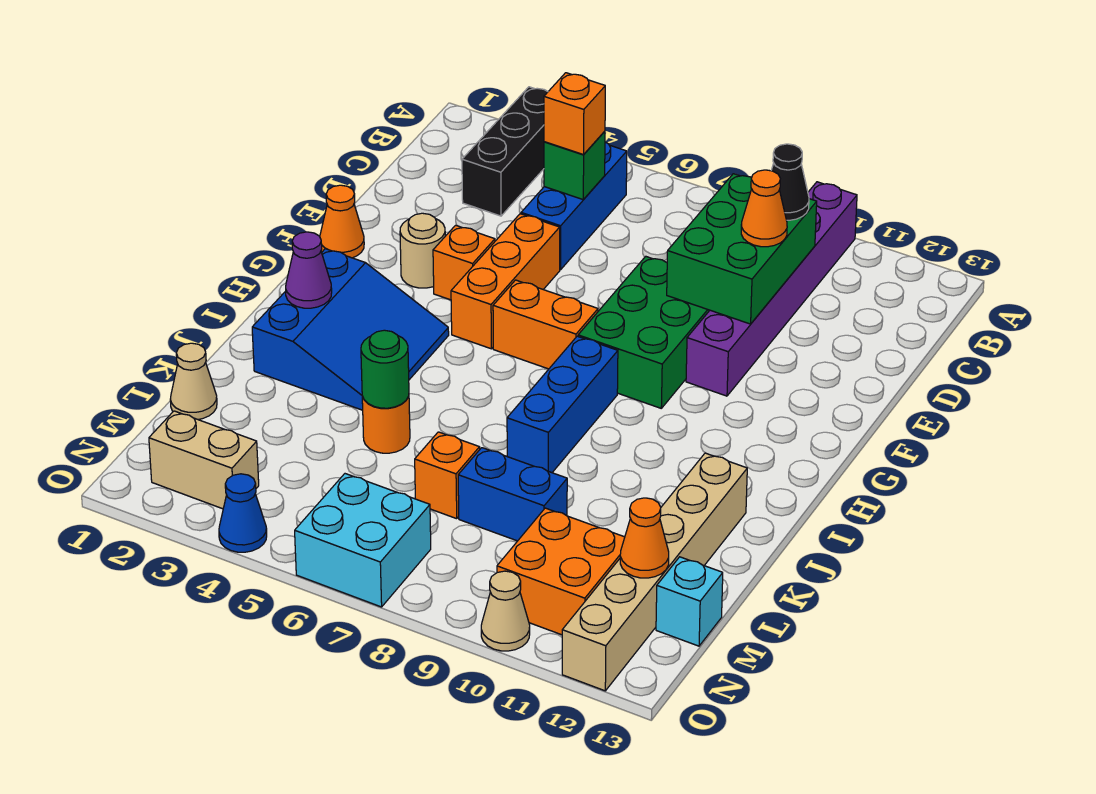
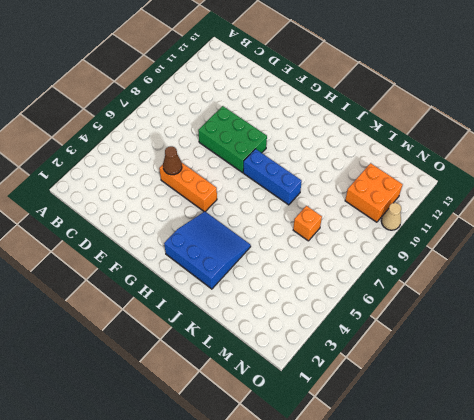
brown cone E5 level 2 -> none
none -> black brick A3:C3 level 1
none -> purple brick A10:F10 level 1
none -> blue brick B5:D5 level 1
none -> orange cone F1 level 1

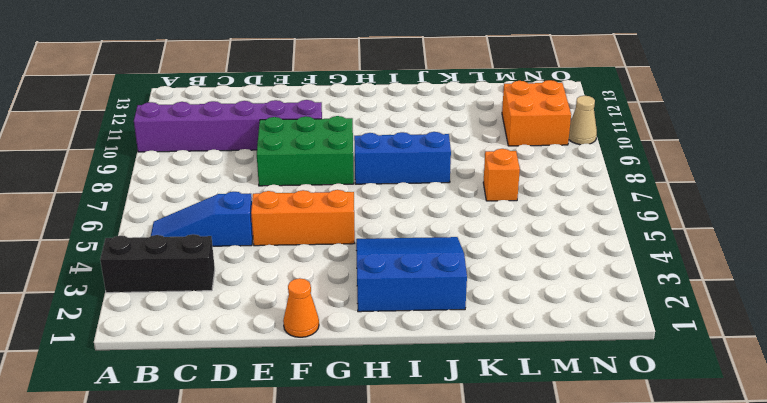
blue slope B5:D5 level 1 top D -> blue brick B5:D5 level 1
none -> tan round brick F3 level 1
none -> orange brick F4 level 1
none -> orange brick G6:G7 level 1
none -> tan brick J12:O12 level 1

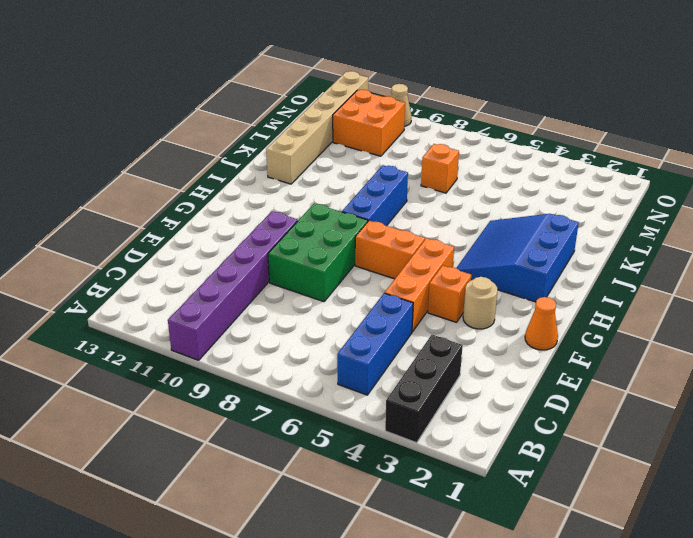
none -> orange round brick K5 level 1
none -> tan cone L1 level 1
none -> blue brick L8:L9 level 1
none -> cyan brick M13 level 1

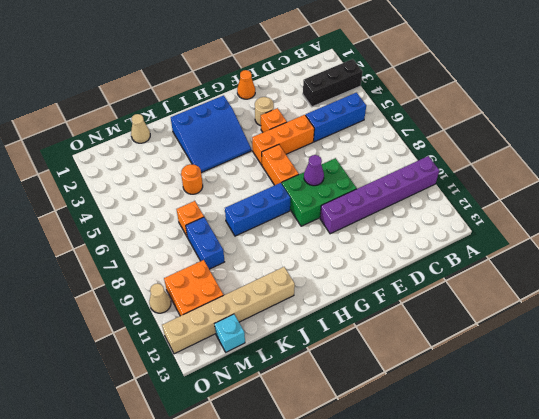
purple cone F8 level 2 -> purple cone I2 level 2
none -> tan brick N2:N3 level 1
none -> cyan brick N6:O7 level 1
none -> blue cone O4 level 1
none -> green brick C5 level 2

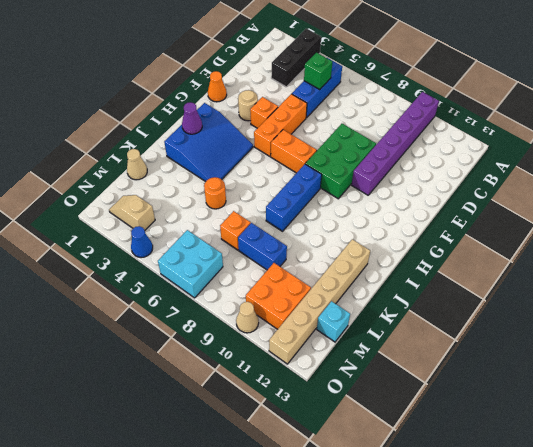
tan slope N2:N3 level 1 top 3 -> tan brick N2:N3 level 1
none -> green brick C9:E10 level 2
none -> green round brick K5 level 2
none -> orange cone M12 level 2
none -> orange brick C5 level 3

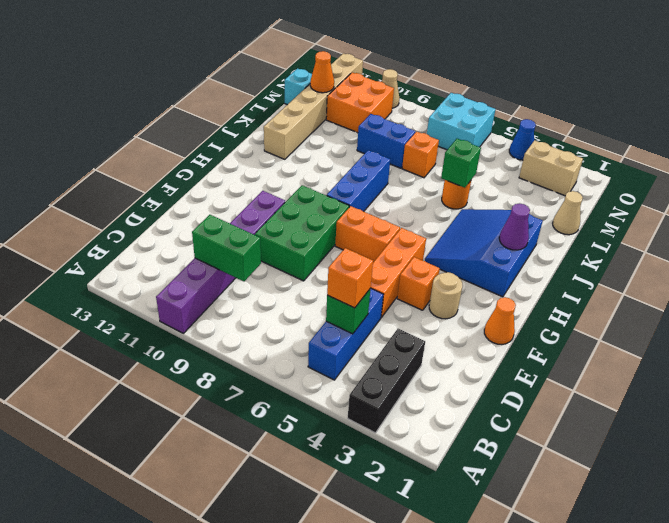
green brick C9:C10 level 2 -> green brick C9:E10 level 2
green brick K5 level 2 -> green round brick K5 level 2
none -> black cone C10 level 3
none -> orange cone D10 level 3

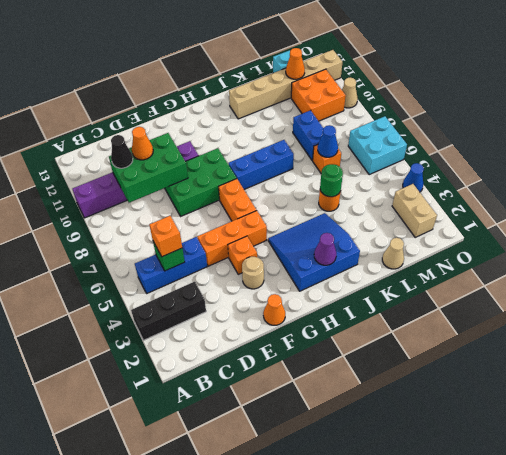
blue cone L7 level 2 -> none

